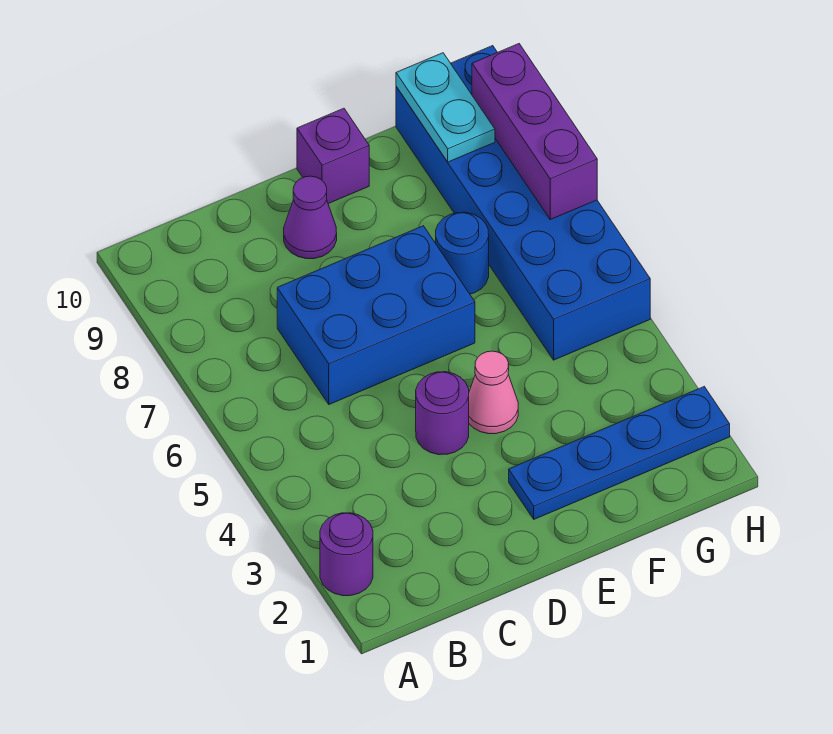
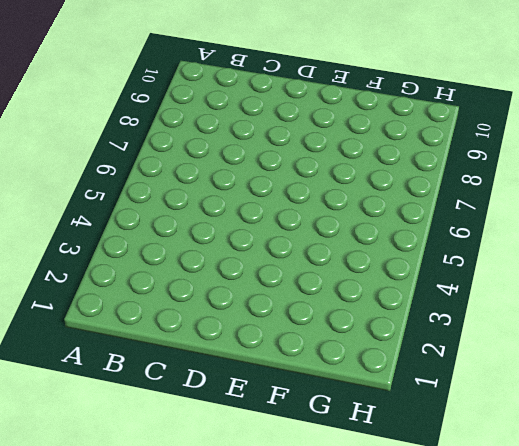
none -> purple round brick A2 level 1
none -> blue brick C6:E7 level 1

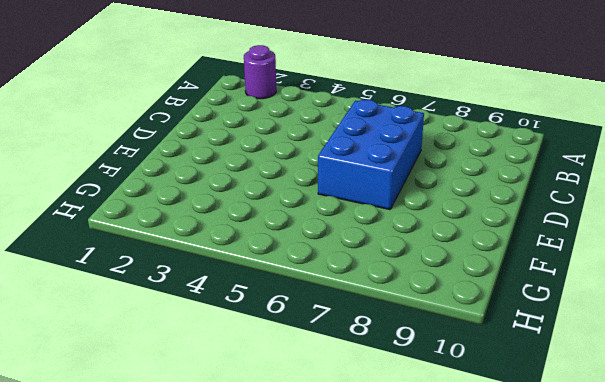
none -> purple round brick D4 level 1
none -> purple cone D9 level 1

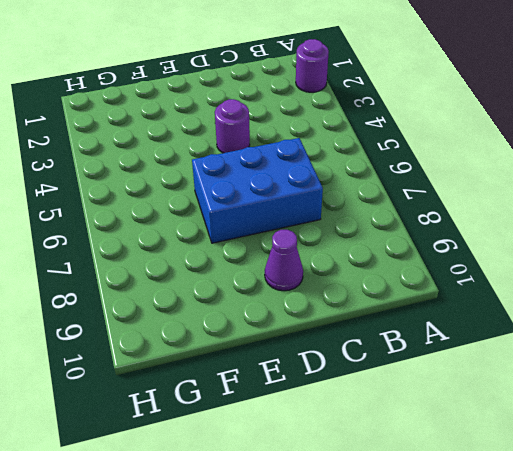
none -> blue plate E2:H2 level 1
none -> pink cone E4 level 1

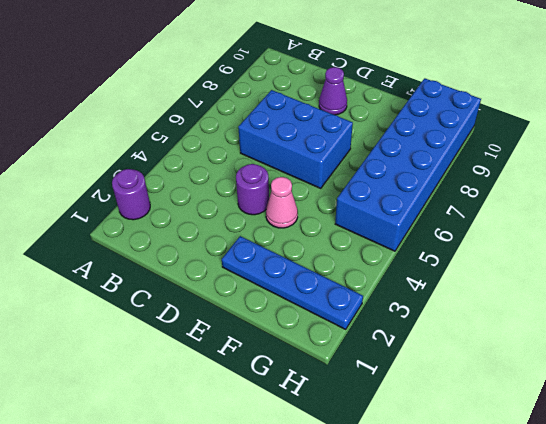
none -> purple brick E10 level 1
none -> blue round brick F7 level 1

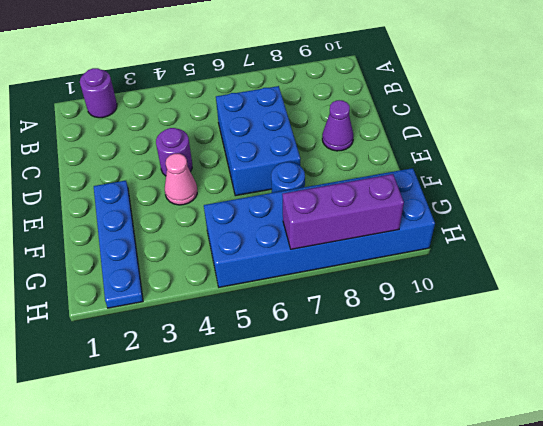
none -> purple brick E10 level 1
none -> cyan plate G9:G10 level 2

